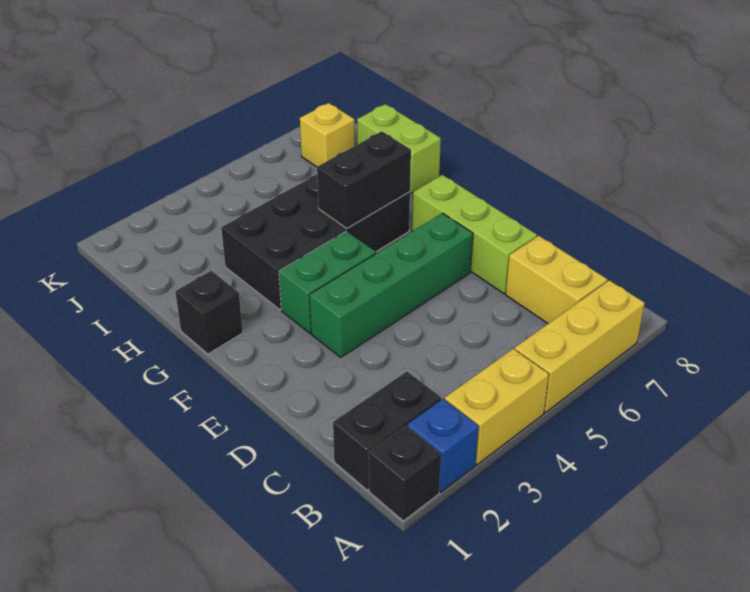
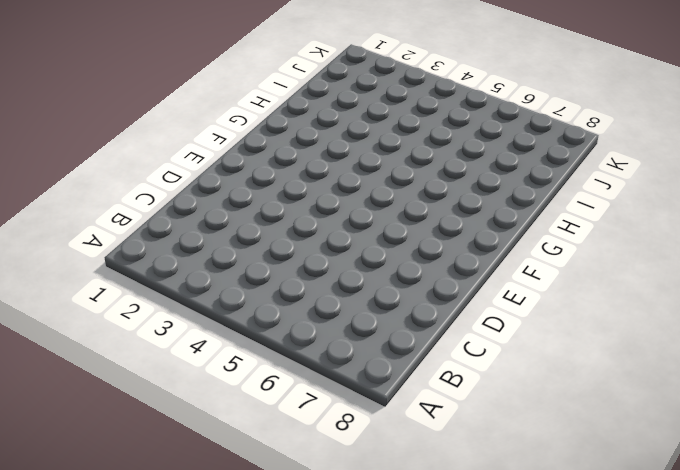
none -> black brick A1 level 1
none -> blue brick A2 level 1
none -> yellow brick A3:A4 level 1

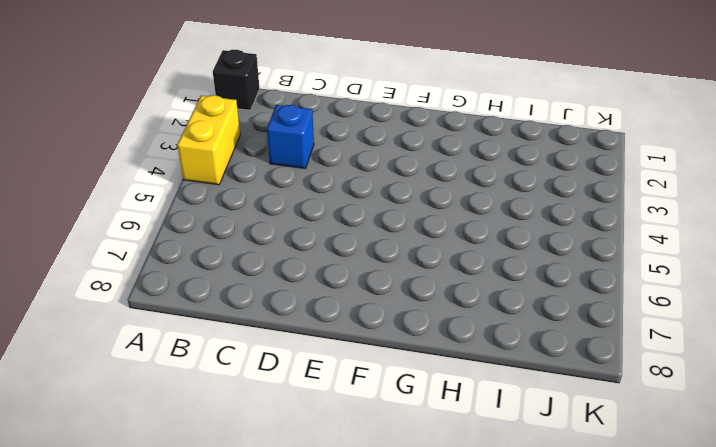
blue brick C3 level 1 -> blue brick A2 level 1
none -> yellow brick A5:A7 level 1
none -> black brick B1:B2 level 1
none -> yellow brick B7:C7 level 1

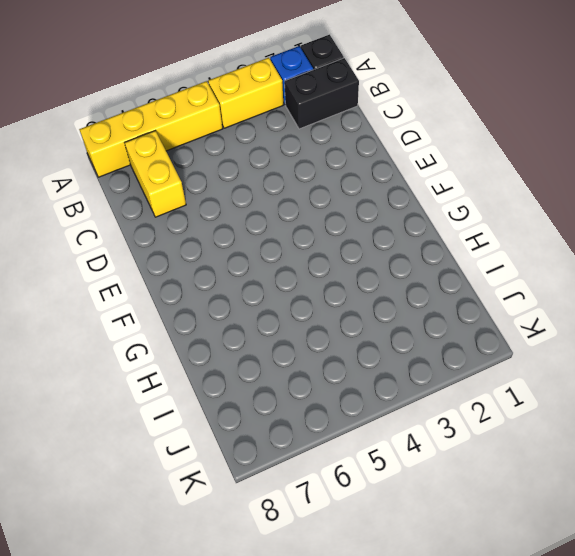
yellow brick A5:A8 level 1 -> yellow brick A5:A7 level 1
none -> lime brick D7:F7 level 1
none -> green brick E3:E6 level 1
none -> green brick F3:F4 level 1

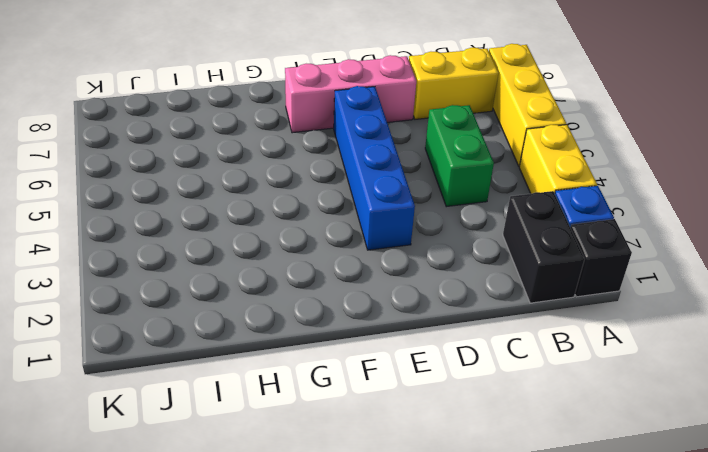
green brick C4:C5 level 1 -> green brick F3:F4 level 1
pink brick D7:F7 level 1 -> lime brick D7:F7 level 1
blue brick E3:E6 level 1 -> green brick E3:E6 level 1
none -> black brick G1 level 1
none -> black brick G3:H6 level 1
none -> lime brick H8:I8 level 1

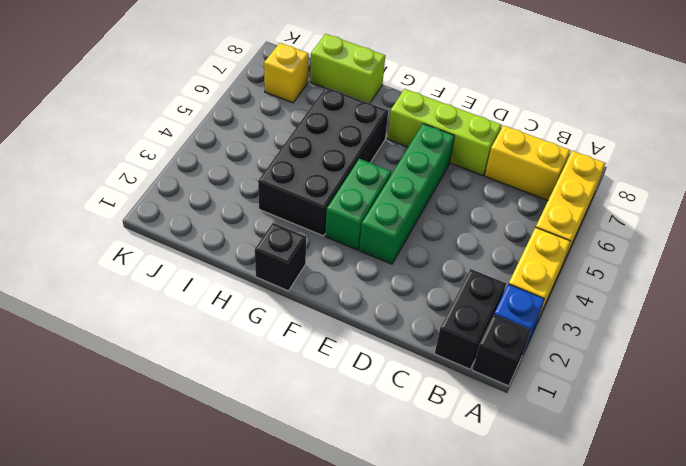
none -> black brick G5:G6 level 2

